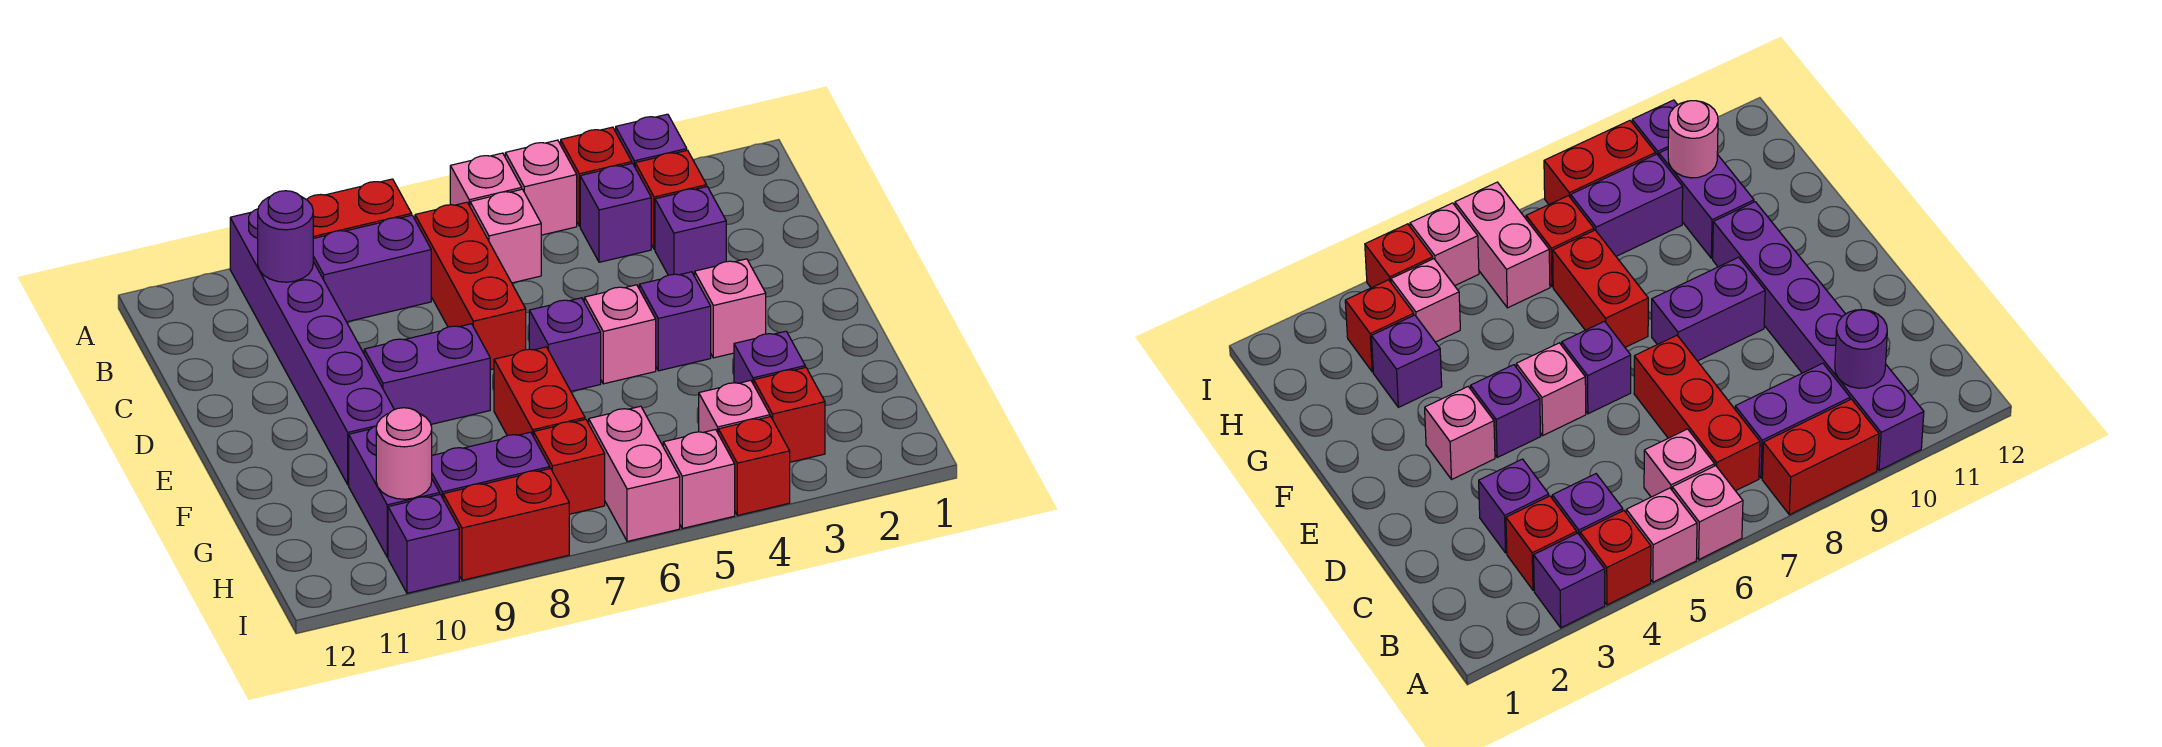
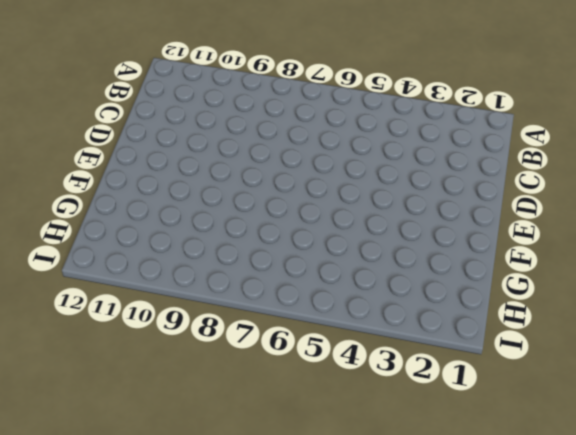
none -> purple brick A3 level 1
none -> red brick A4 level 1
none -> pink brick A5 level 1
none -> pink brick A6 level 1

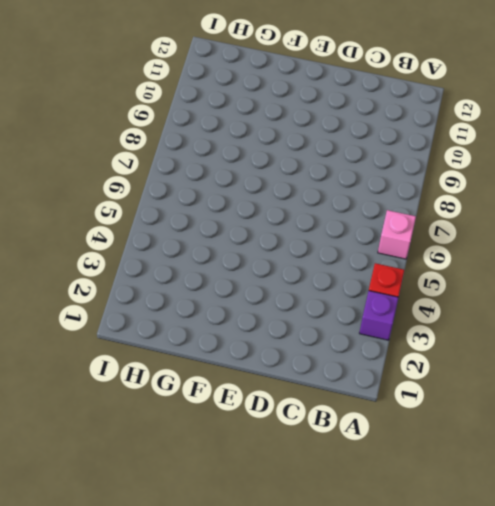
none -> pink brick A5 level 1
none -> red brick A8:A9 level 1
none -> purple brick A10:F10 level 1
none -> red brick B3 level 1

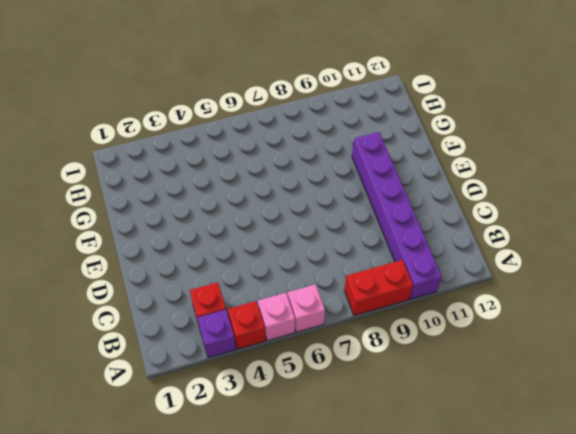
none -> purple brick B4 level 1
none -> pink brick B6 level 1
none -> red brick B7:D7 level 1
none -> purple brick B8:B9 level 1

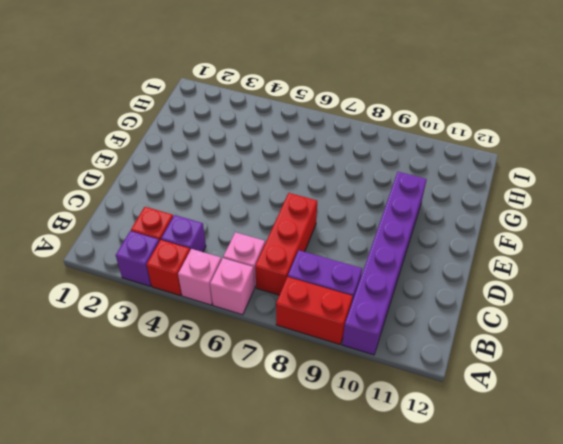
none -> purple brick C3 level 1
none -> pink brick E3 level 1
none -> purple brick E4 level 1
none -> pink brick E5 level 1

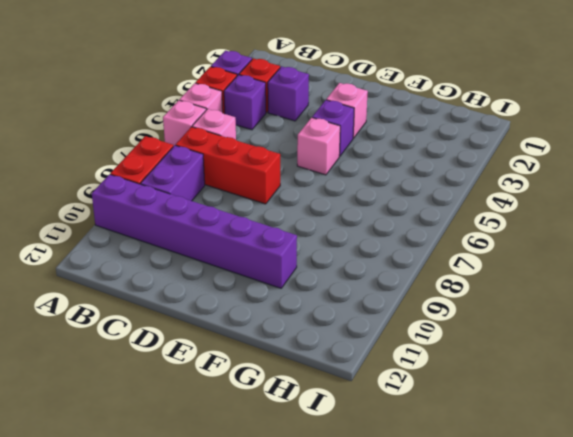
none -> purple brick E6 level 1
none -> purple brick E8:E9 level 1
none -> red brick F7:G7 level 1
none -> purple brick G3 level 1

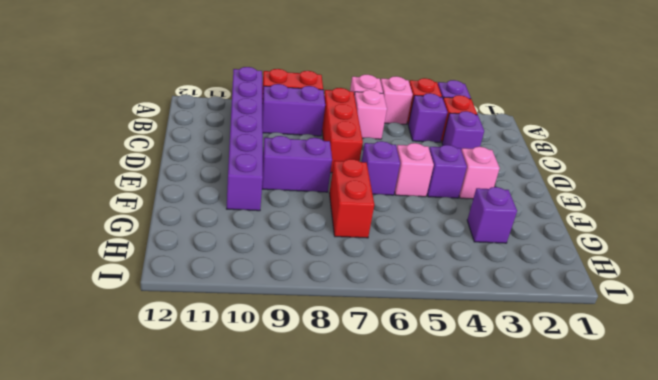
none -> purple brick G10:H10 level 1
none -> red brick H3 level 1
none -> pink brick H4 level 1
none -> pink brick H6:I6 level 1

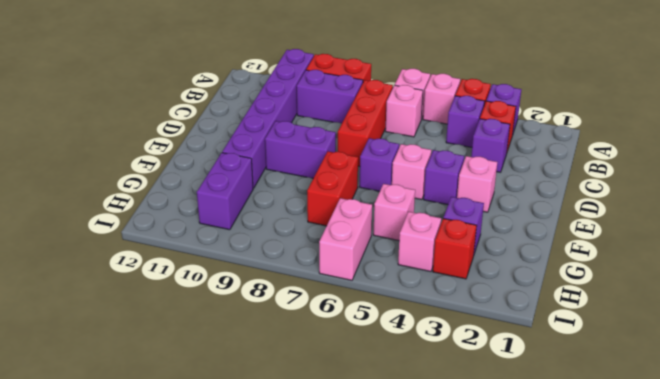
pink brick G5 level 1 -> pink brick I5 level 1
none -> red brick H7 level 1
none -> purple brick H8:H9 level 1
none -> red brick I4 level 1
none -> red brick I8:I9 level 1

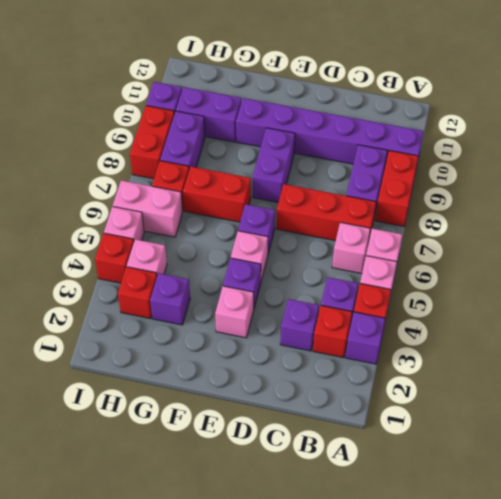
none -> purple round brick B10 level 2
none -> pink round brick H10 level 2

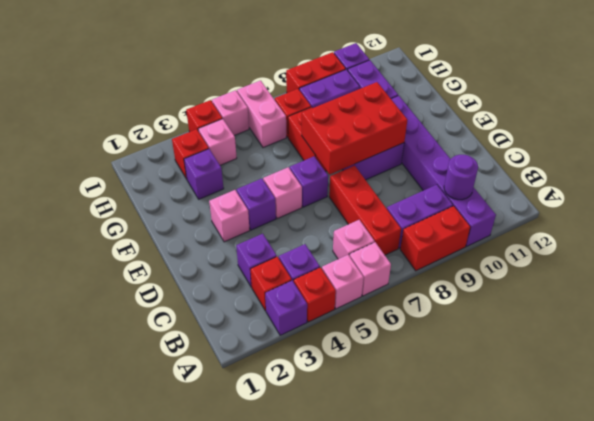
red brick E7:F9 level 2 -> none
none -> pink round brick H10 level 2

